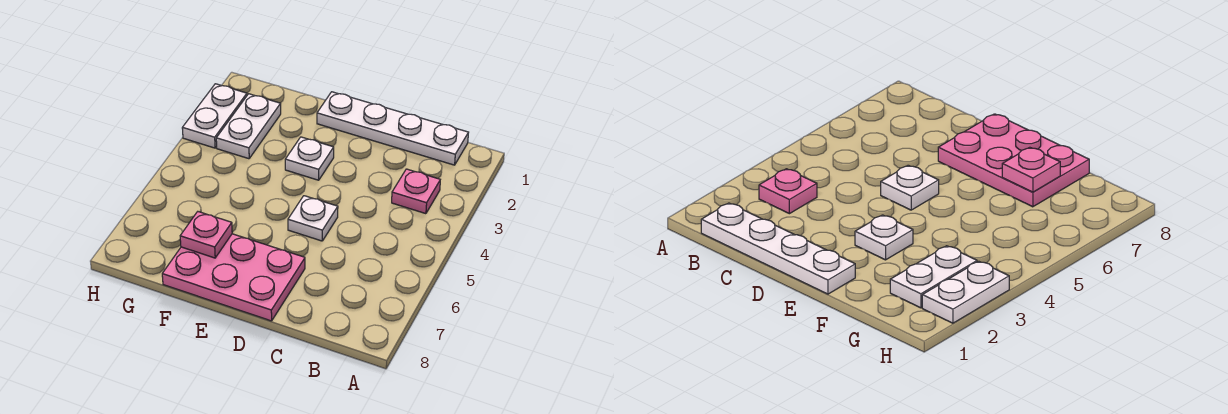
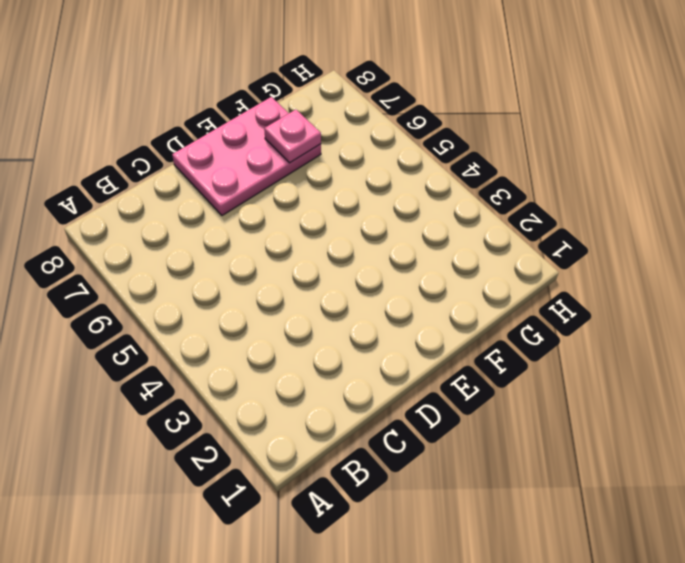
none -> white plate B1:E1 level 1
none -> pink plate B3 level 1

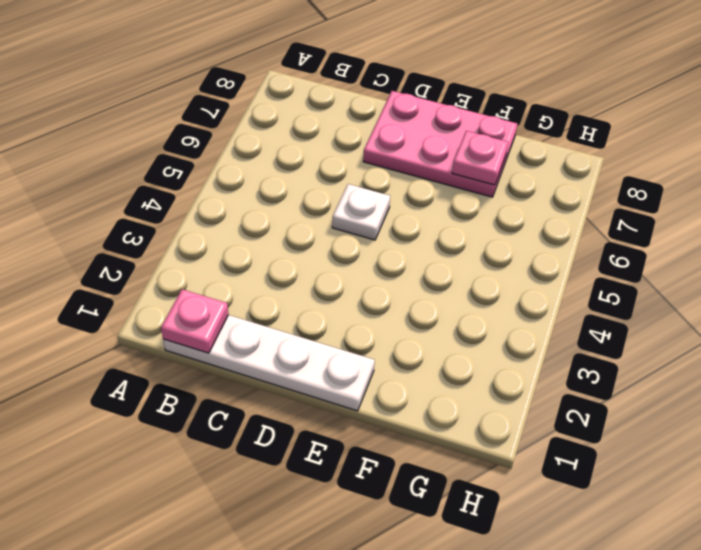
pink plate B1 level 2 -> pink plate B3 level 1
none -> white plate E3 level 1
none -> white plate G2:G3 level 1

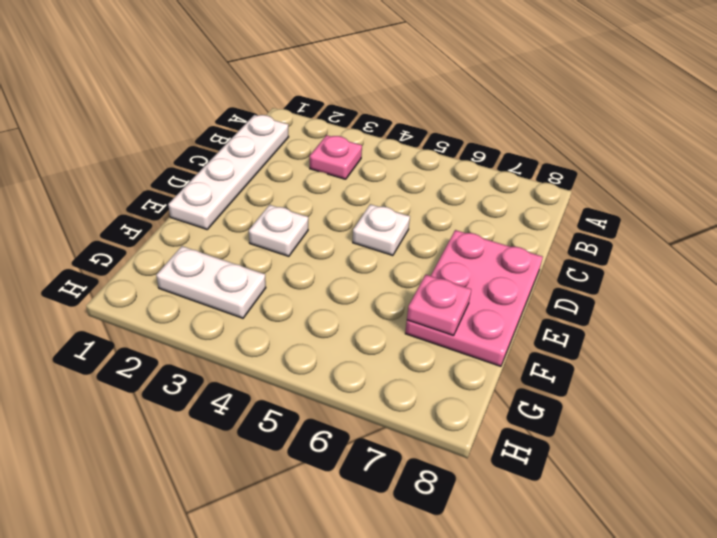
none -> white plate H2:H3 level 1

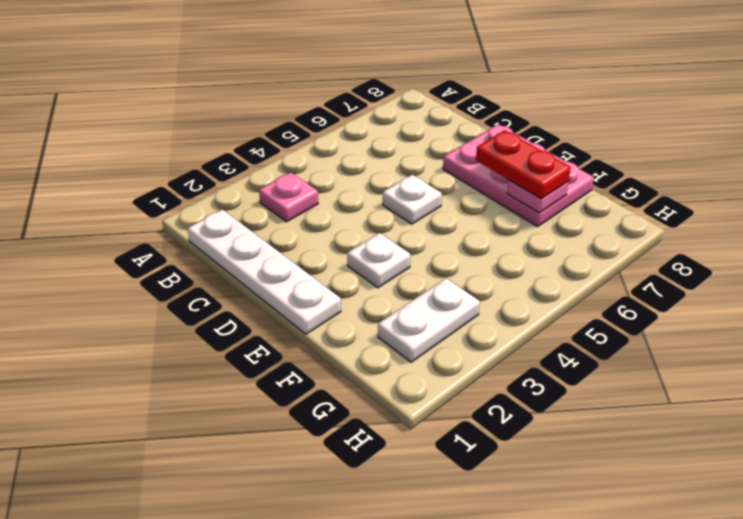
red plate E7:F7 level 3 -> none
none -> white plate H2:H3 level 1

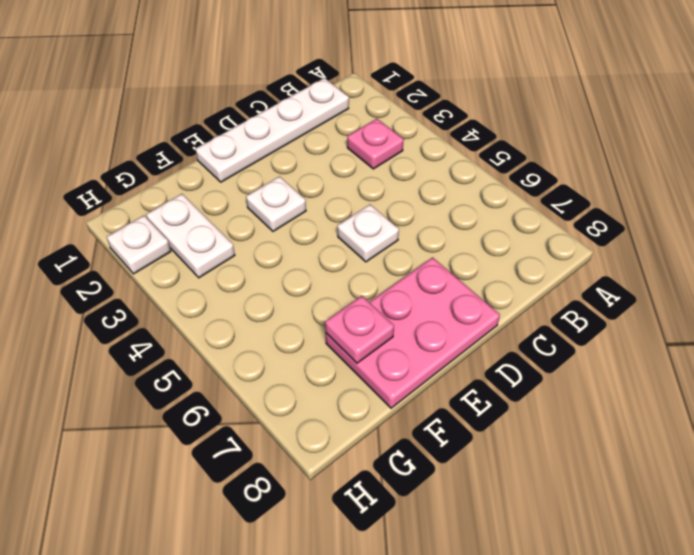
white plate H2 level 1 -> white plate H2:H3 level 1

